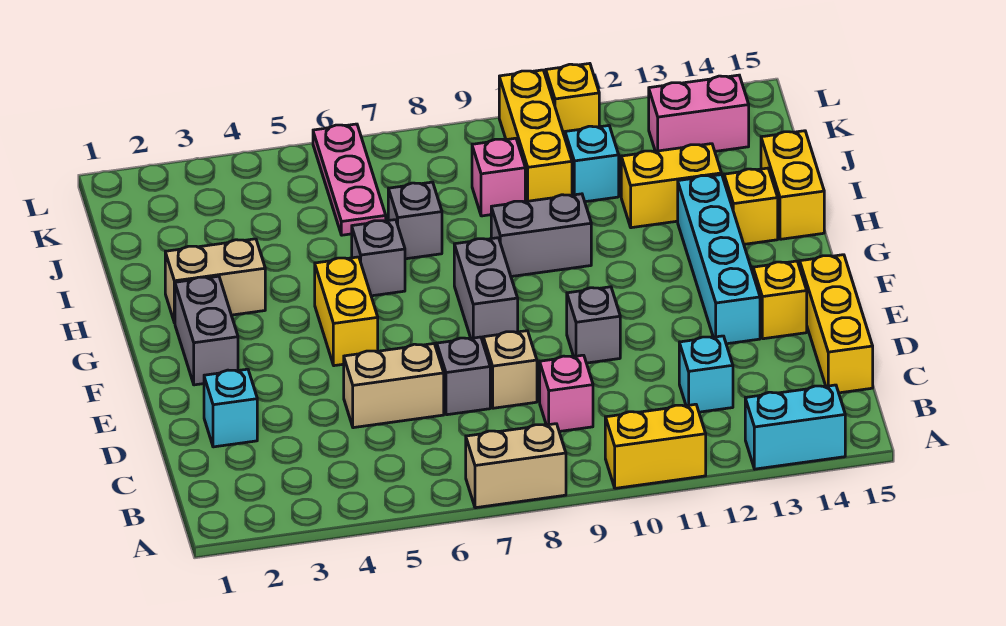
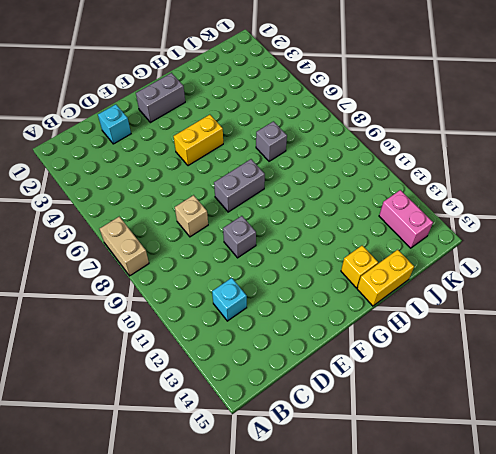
none -> yellow brick A10:A11 level 1
none -> cyan brick A13:A14 level 1
none -> pink brick C9 level 1

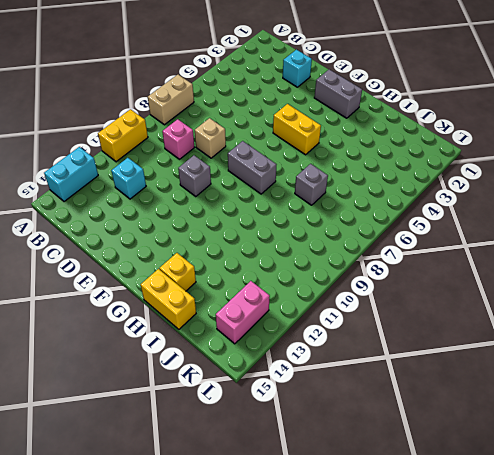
none -> yellow brick C15:E15 level 1
none -> tan brick D5:D6 level 1
none -> grey brick D7 level 1

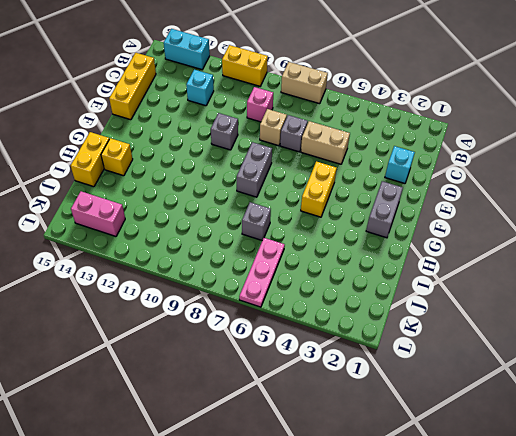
none -> cyan brick E13:H13 level 1
none -> yellow brick E14 level 1
none -> tan brick H2:H3 level 1

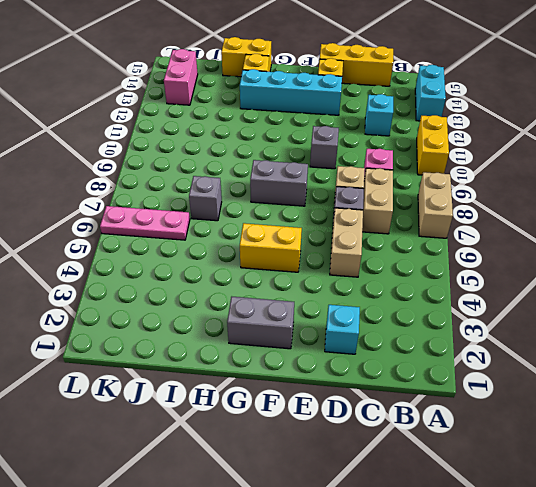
tan brick C7:C8 level 1 -> tan brick H2:H3 level 1
none -> grey brick H6 level 1
none -> grey brick H9:H10 level 1
none -> yellow brick I12:I13 level 1

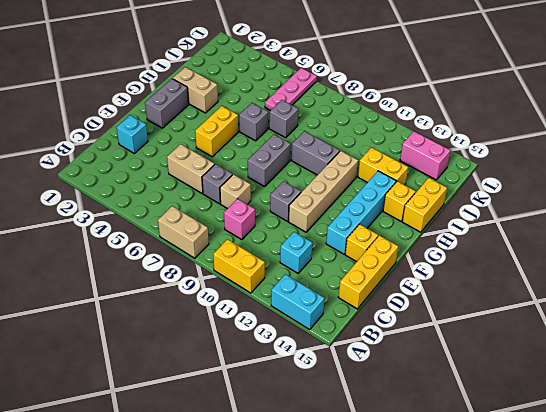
tan brick E11:H11 level 1 -> none
none -> pink brick J9 level 1
none -> yellow brick J10:L10 level 1
none -> cyan brick J11 level 1

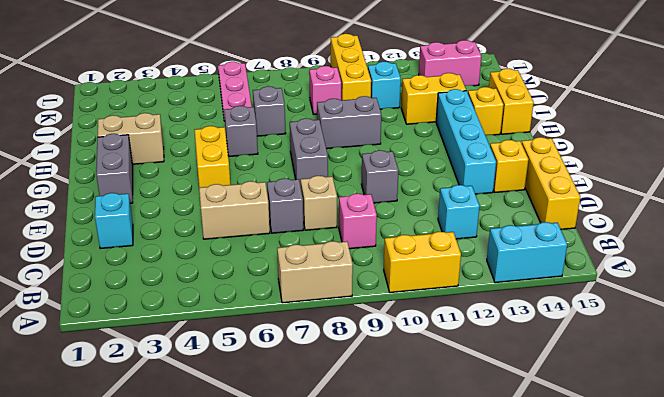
none -> yellow brick L11 level 1

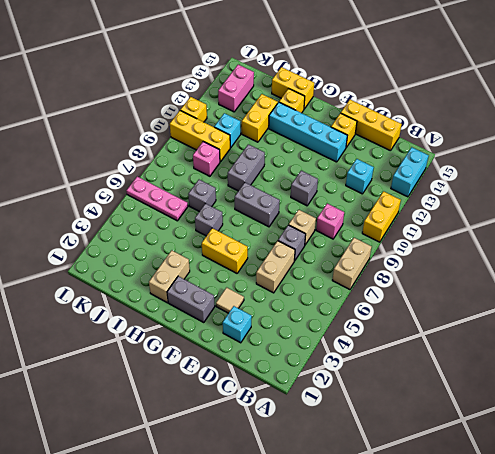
tan tile E3 level 1 -> none

